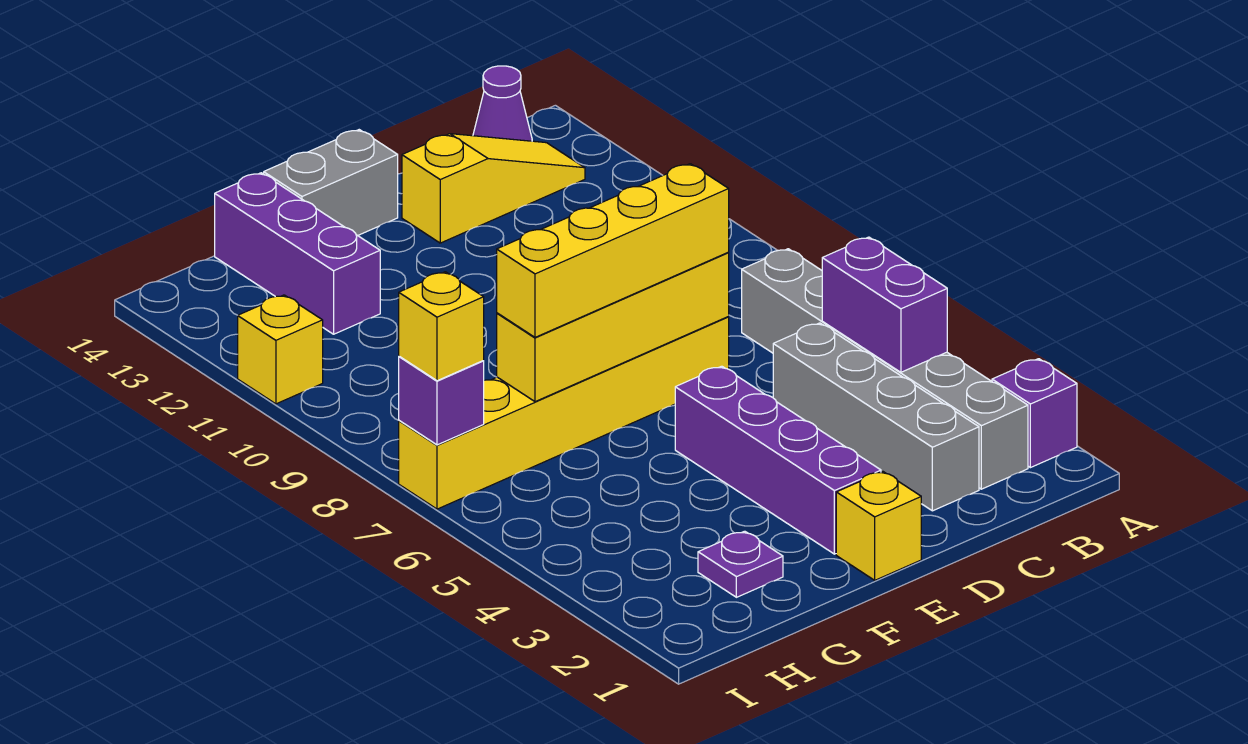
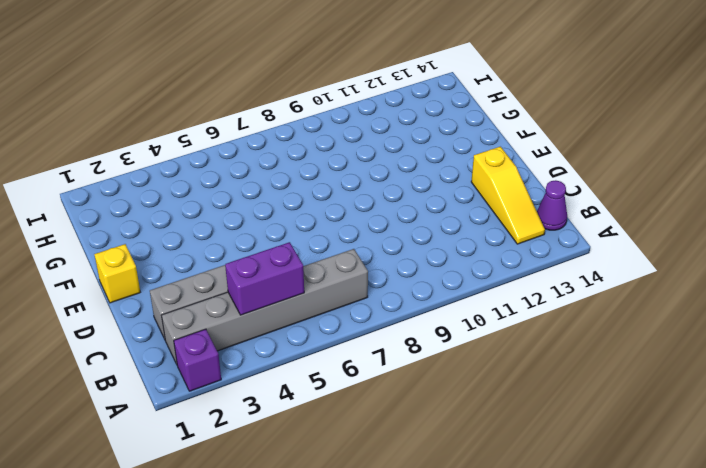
none -> yellow brick D7:I7 level 1
none -> purple brick E2:E5 level 1
none -> grey brick E14:F14 level 1

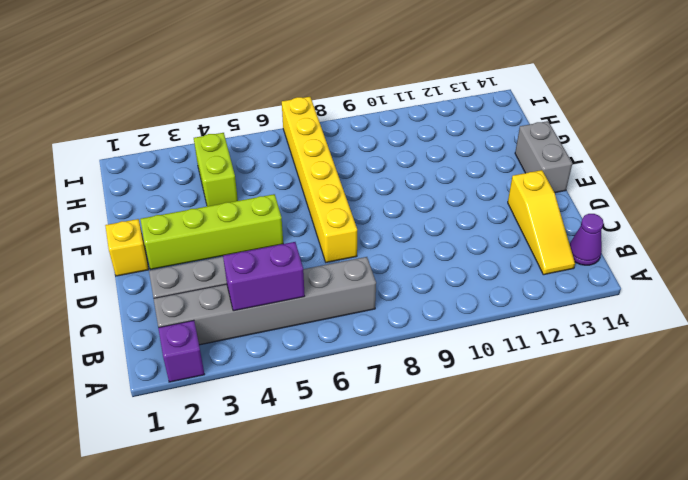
lime brick E2:E5 level 1 -> purple brick E2:E5 level 1
lime brick G4:H4 level 1 -> none
none -> purple plate G2 level 1
none -> purple brick G12:G14 level 1
none -> yellow brick I11 level 1

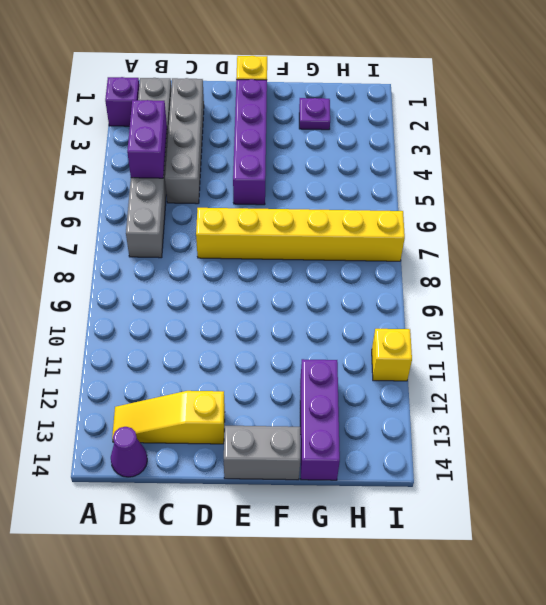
none -> yellow brick D7:G7 level 2
none -> purple brick I7 level 2
none -> yellow brick D7:G7 level 3

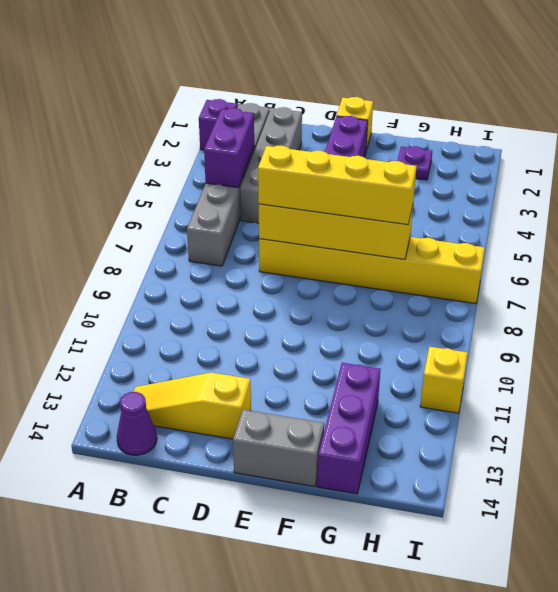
none -> purple brick I7 level 2
none -> yellow brick I7 level 3

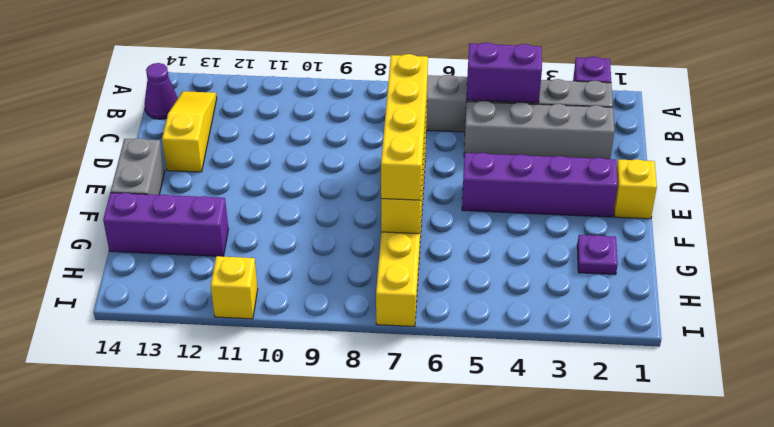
none -> purple brick I7 level 2
none -> yellow brick I7 level 3

